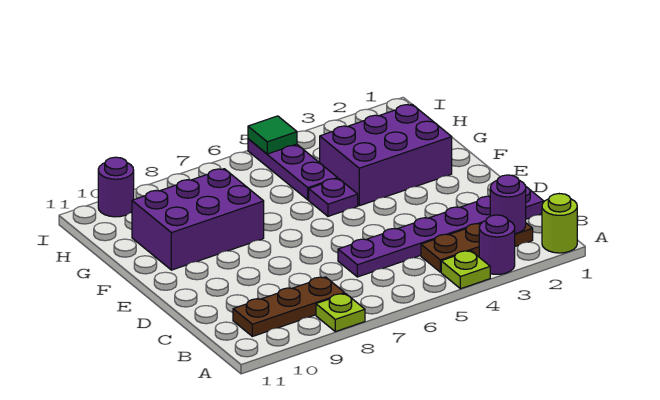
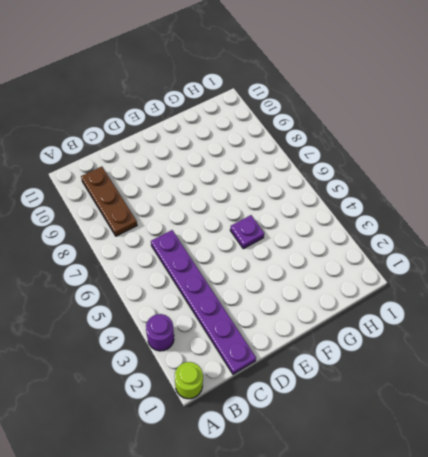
none -> lime plate A4 level 1
none -> lime plate A8 level 1
none -> brown plate B2:B4 level 1

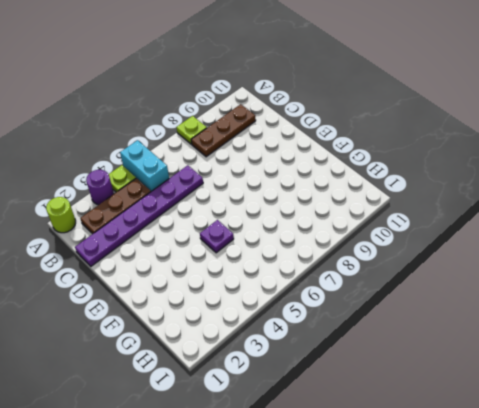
cyan brick A5:B5 level 1 -> none
none -> purple brick F2:G4 level 1
none -> purple brick F8:G10 level 1
none -> purple plate G5:I5 level 1

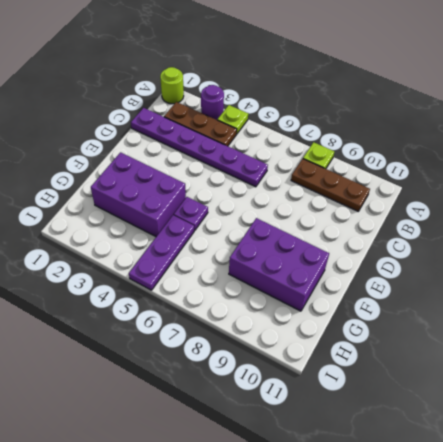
none -> purple round brick I10 level 1
none -> purple round brick B2 level 2
none -> green tile I5 level 2

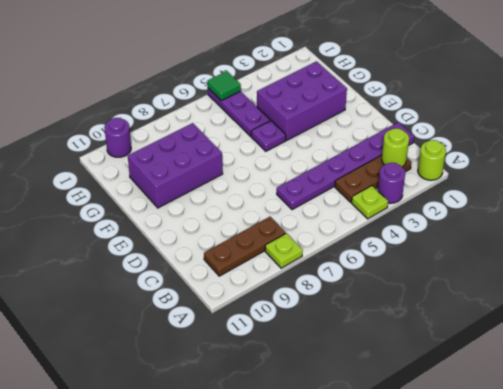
lime round brick B2 level 2 -> purple round brick B2 level 2

